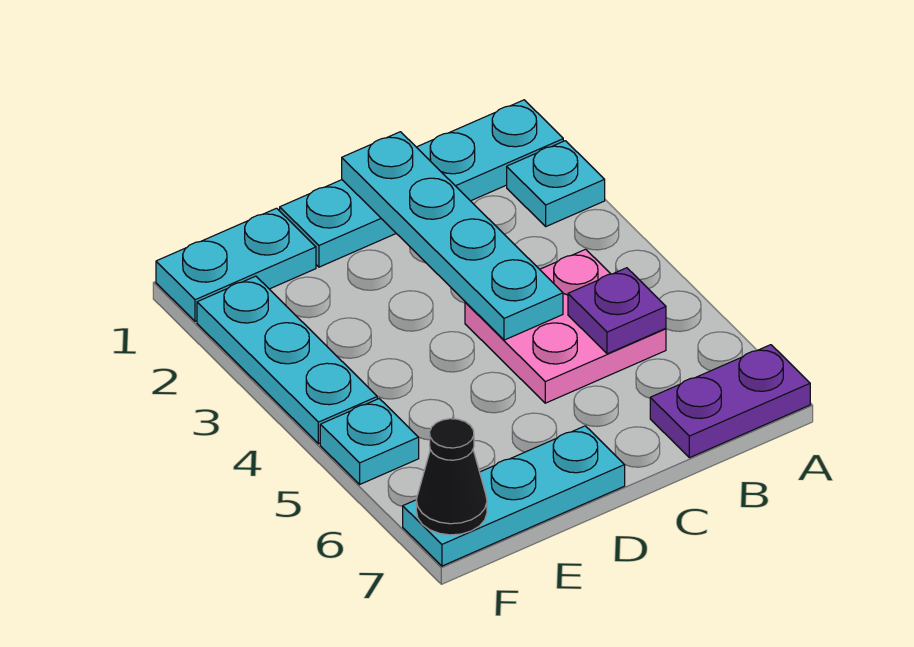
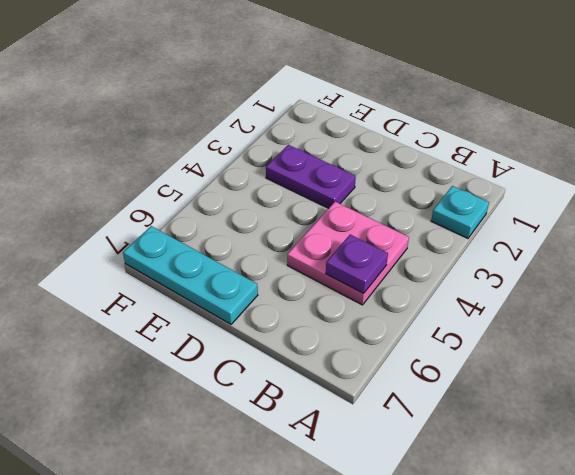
purple plate D3:E3 level 1 -> purple plate A7:B7 level 1
none -> cyan plate A1:D1 level 1
none -> cyan plate E1:F1 level 1

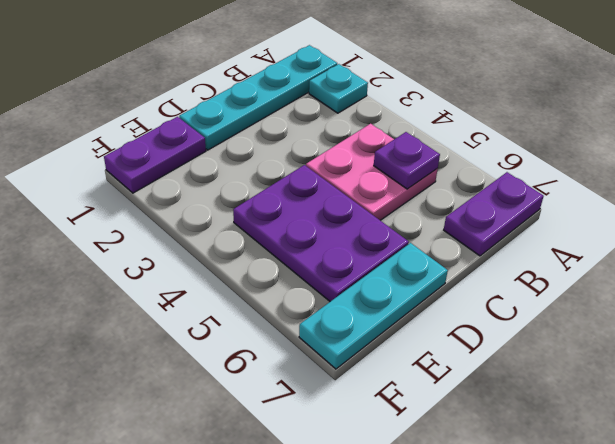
purple plate D4:E6 level 1 -> none
purple plate E1:F1 level 1 -> cyan plate E1:F1 level 1
none -> cyan plate F2:F4 level 1
none -> cyan plate F5 level 1

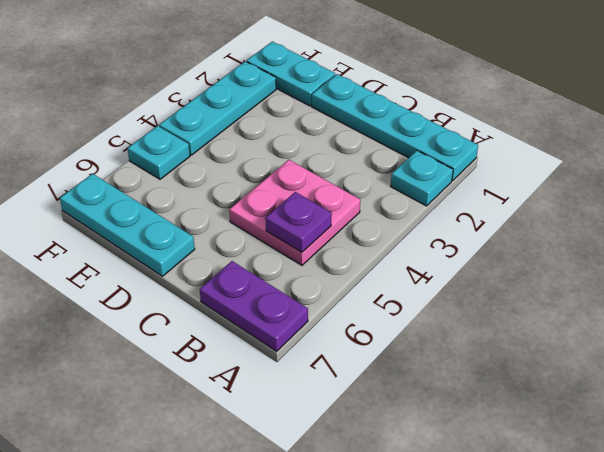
none -> cyan plate C1:C4 level 2
none -> black cone F7 level 2

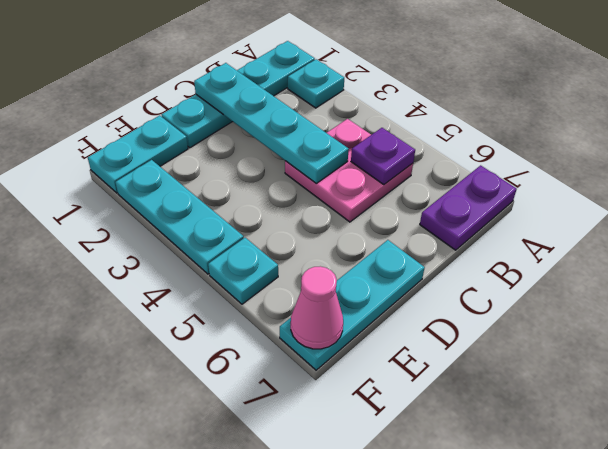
pink cone F7 level 2 -> black cone F7 level 2

